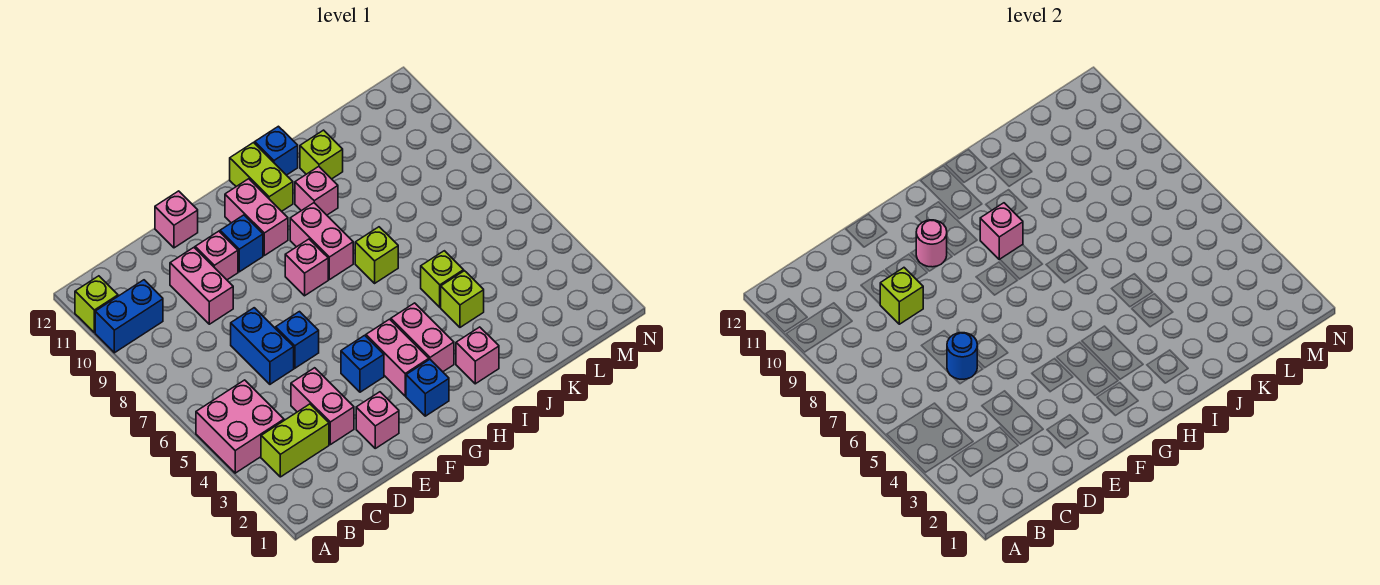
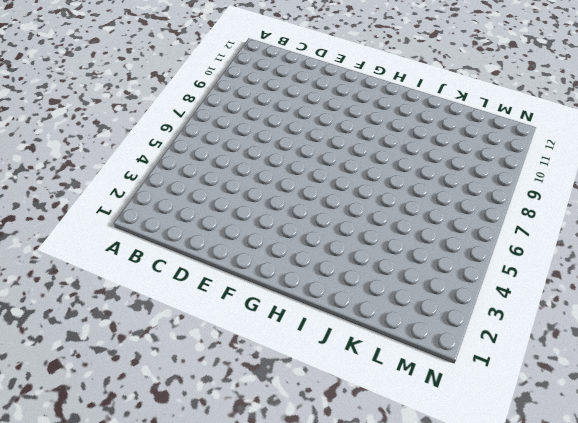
none -> pink brick A4:B5 level 1
none -> blue brick A10:B10 level 1
none -> lime brick A11 level 1
none -> lime brick B3:C3 level 1

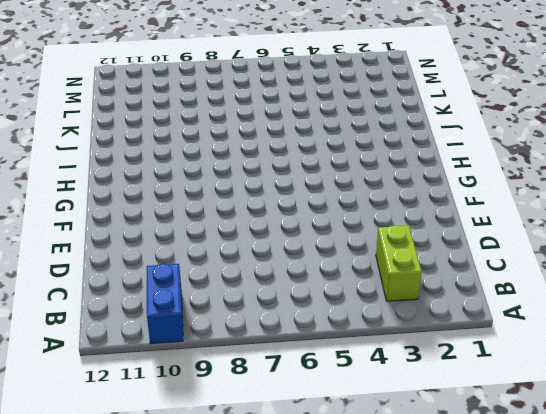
none -> pink brick A4:B5 level 1
none -> lime brick A11 level 1
none -> pink brick D3:D4 level 1
none -> blue brick D6:D7 level 1

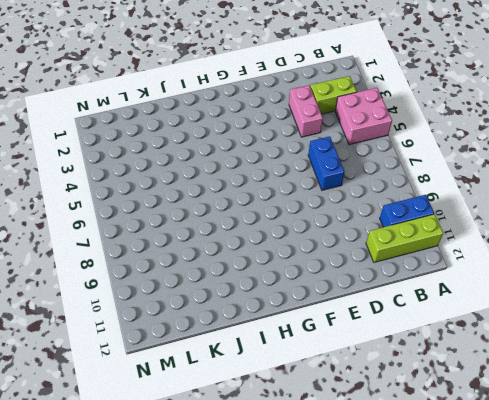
lime brick A11:C11 level 1 -> lime brick A11 level 1
none -> pink brick D9:D10 level 1
none -> pink brick E2 level 1
none -> blue brick E6 level 1
none -> pink brick E10 level 1

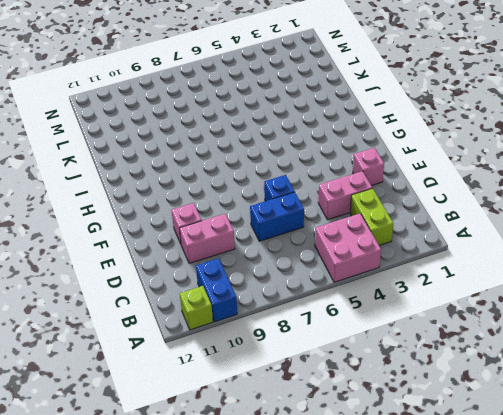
none -> pink brick E12 level 1
none -> blue brick F4 level 1
none -> blue brick F10 level 1
none -> blue brick G2 level 1

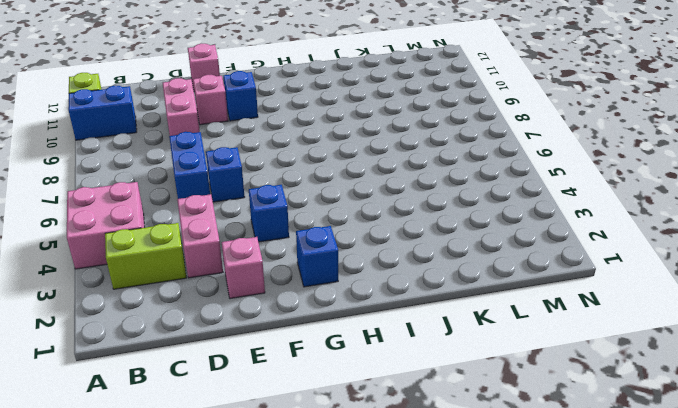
none -> pink brick G3:G4 level 1
none -> pink brick G8 level 1
none -> pink brick G10:G11 level 1
none -> pink brick H3:H4 level 1

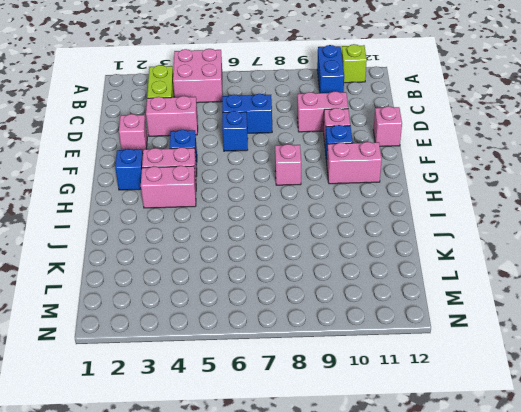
none -> pink brick H8:H9 level 1
none -> lime brick H11:H12 level 1
none -> pink brick I2 level 1
none -> lime brick I7 level 1

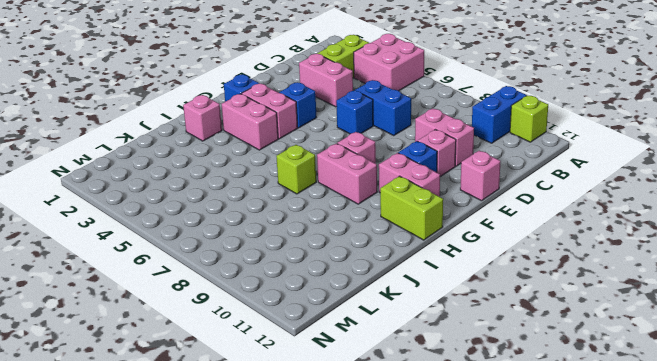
none -> pink brick E2 level 1
none -> pink brick I10 level 1
none -> blue brick I12 level 1
none -> lime brick J4 level 1

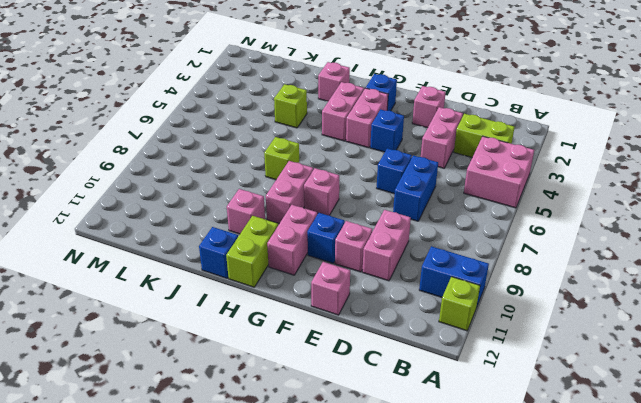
none -> lime brick J5 level 1
none -> lime brick J11 level 1
none -> blue round brick D6 level 2
none -> lime brick D9 level 2

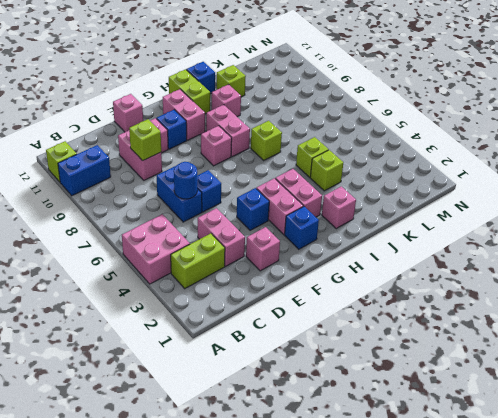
none -> pink round brick F10 level 2
none -> pink brick H9 level 2

